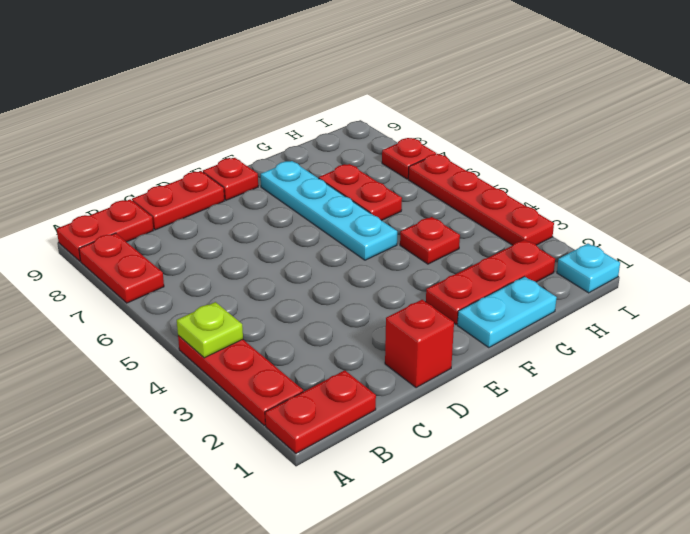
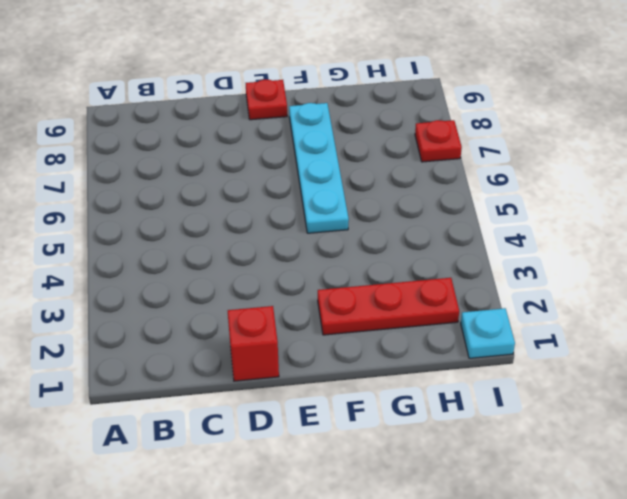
none -> red plate A1:B1 level 1
none -> red plate A2:A4 level 1
none -> red plate A7:A8 level 1

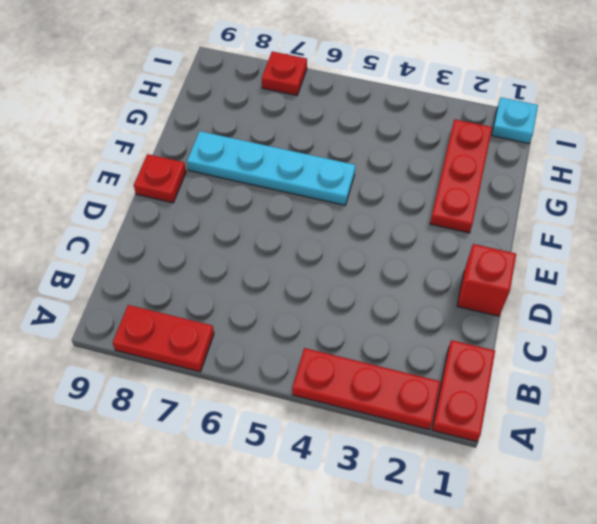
none -> red plate A9:B9 level 1
none -> red plate C9:D9 level 1
none -> cyan plate F1:G1 level 1

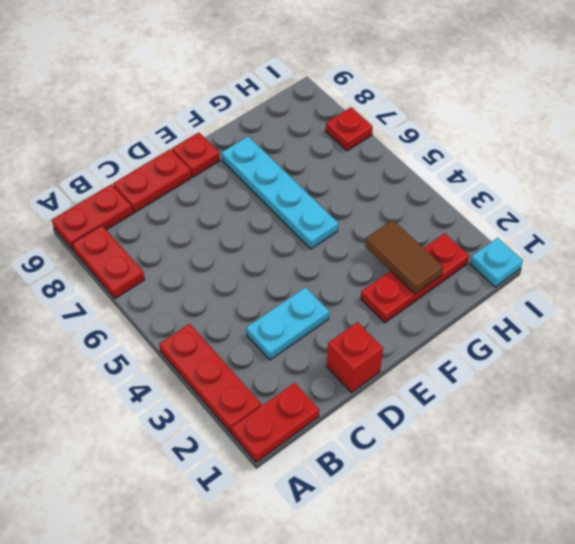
cyan plate C3:D3 level 1 -> cyan plate F1:G1 level 1
brown tile G2:G3 level 2 -> none
none -> red plate G4 level 1
none -> red plate G6:G7 level 1
none -> red plate I3:I6 level 1

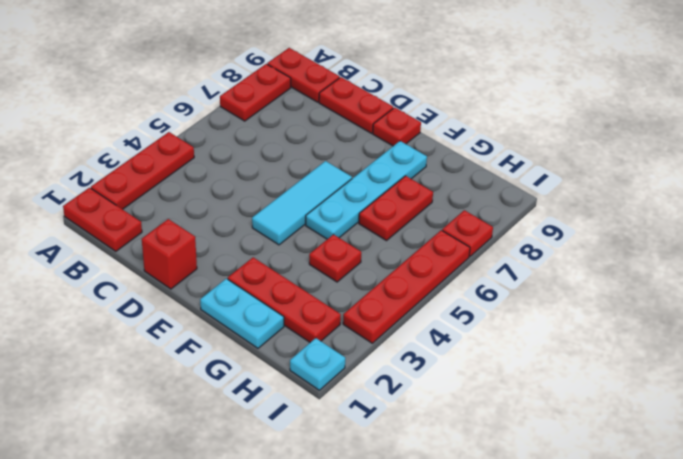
cyan tile E4:E6 level 1 -> none
none -> lime plate A4 level 2

